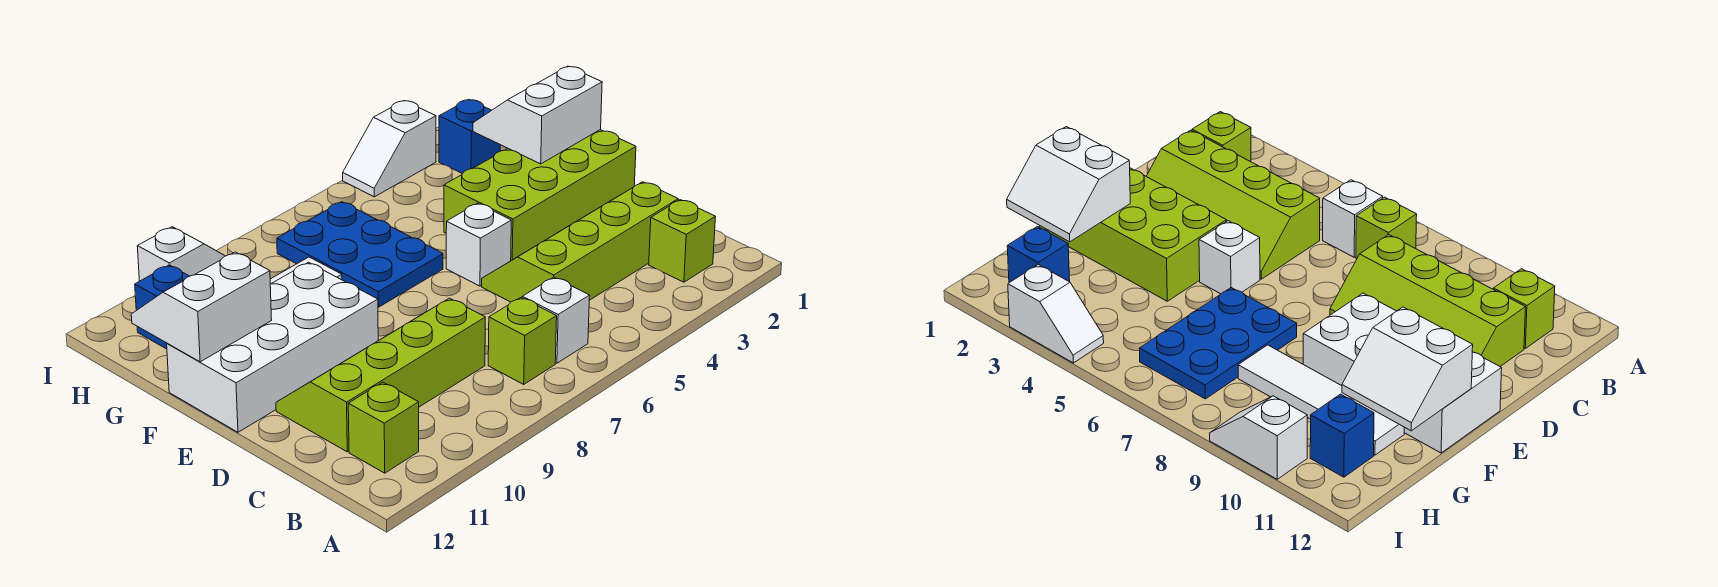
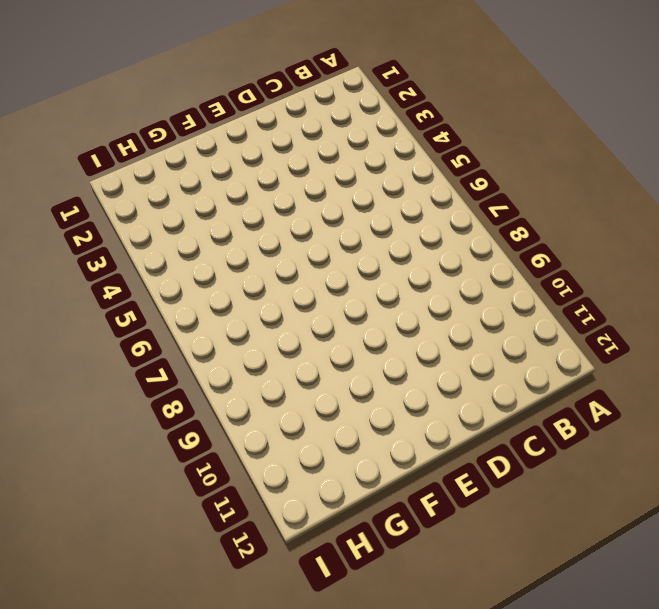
none -> lime brick B2 level 1
none -> white brick B6 level 1
none -> lime brick B7 level 1

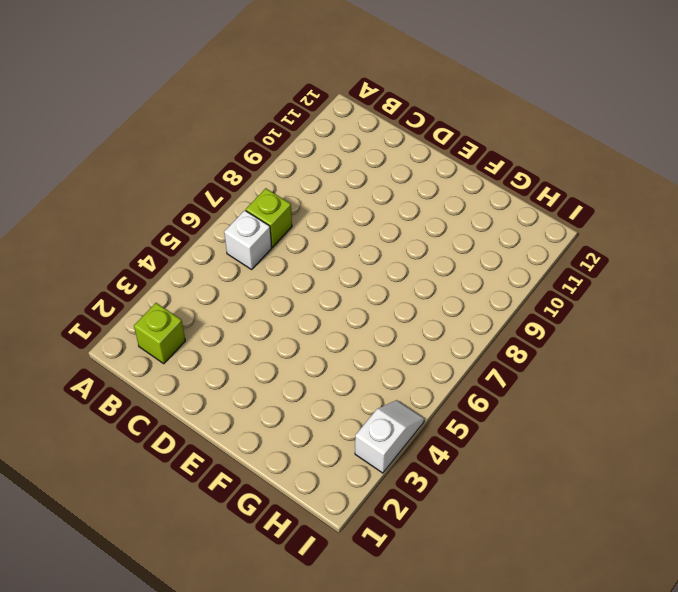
none -> lime brick B11 level 1
none -> lime slope C2:D5 level 1 top C
none -> lime slope C8:D11 level 1 top C

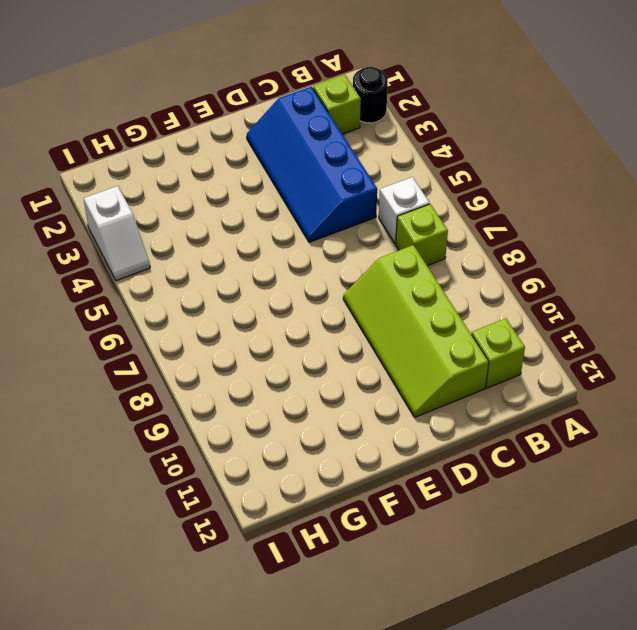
black round brick A2 level 1 -> none
blue slope C2:D5 level 1 top C -> lime slope C2:D5 level 1 top C
none -> lime brick E1:F4 level 1
none -> white brick E5 level 1
none -> white brick E9:F12 level 1

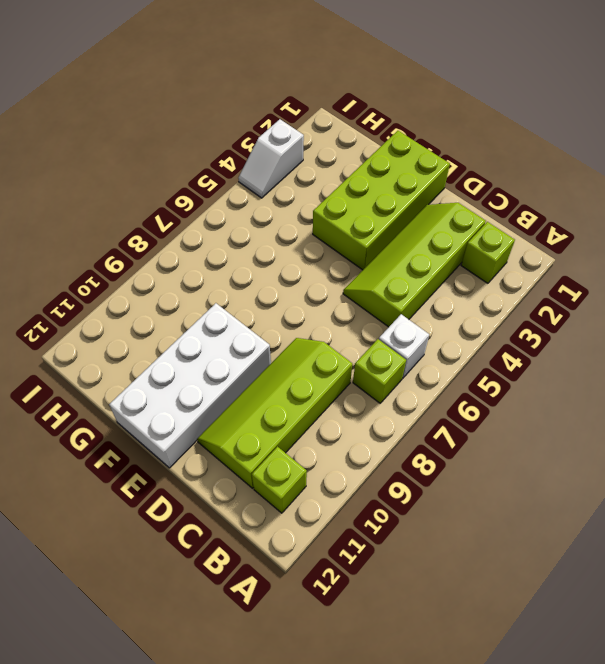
none -> white brick E5 level 1
none -> blue plate F6:H7 level 1
none -> white tile G8:G11 level 1

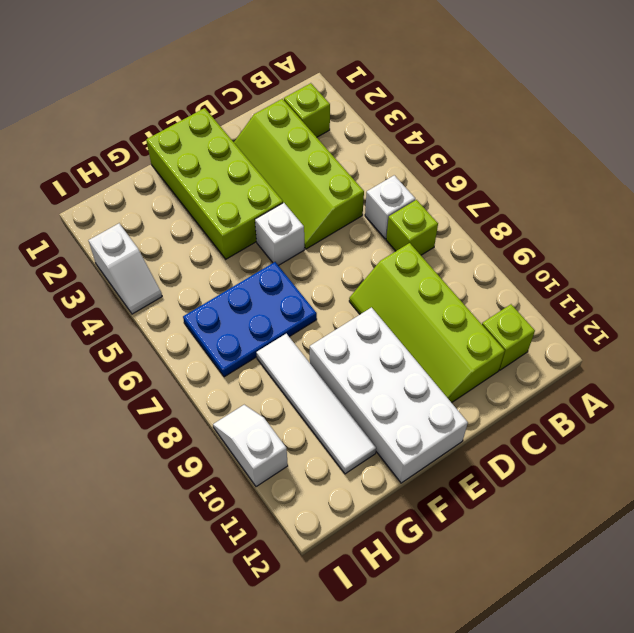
none -> blue brick H2 level 1
none -> blue brick H11 level 1
none -> white slope F1:G2 level 2 top F

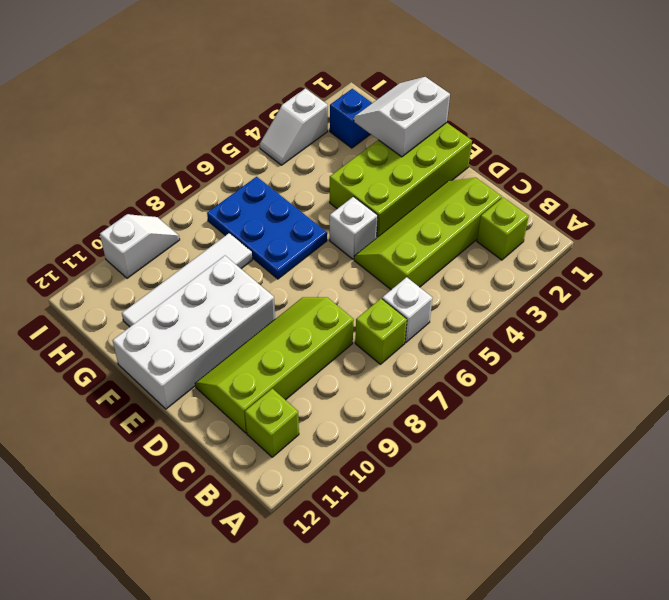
none -> blue brick H11 level 1
none -> white slope F11:G12 level 2 top F

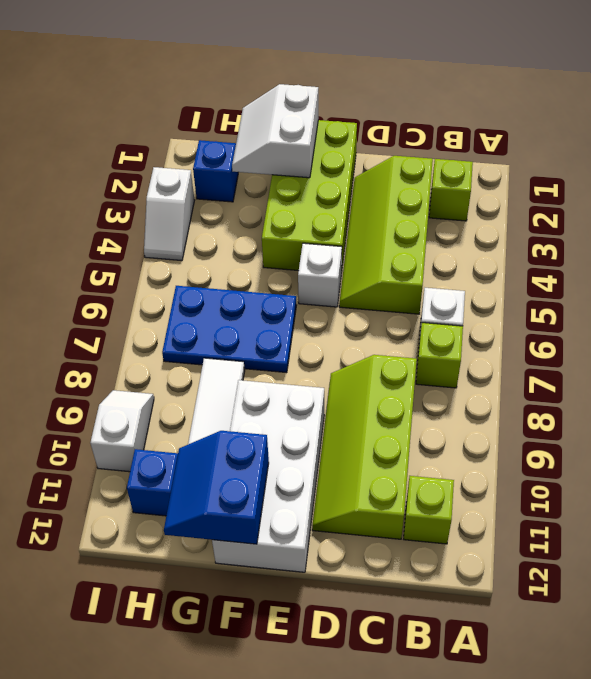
blue slope F11:G12 level 2 top F -> white slope F11:G12 level 2 top F

